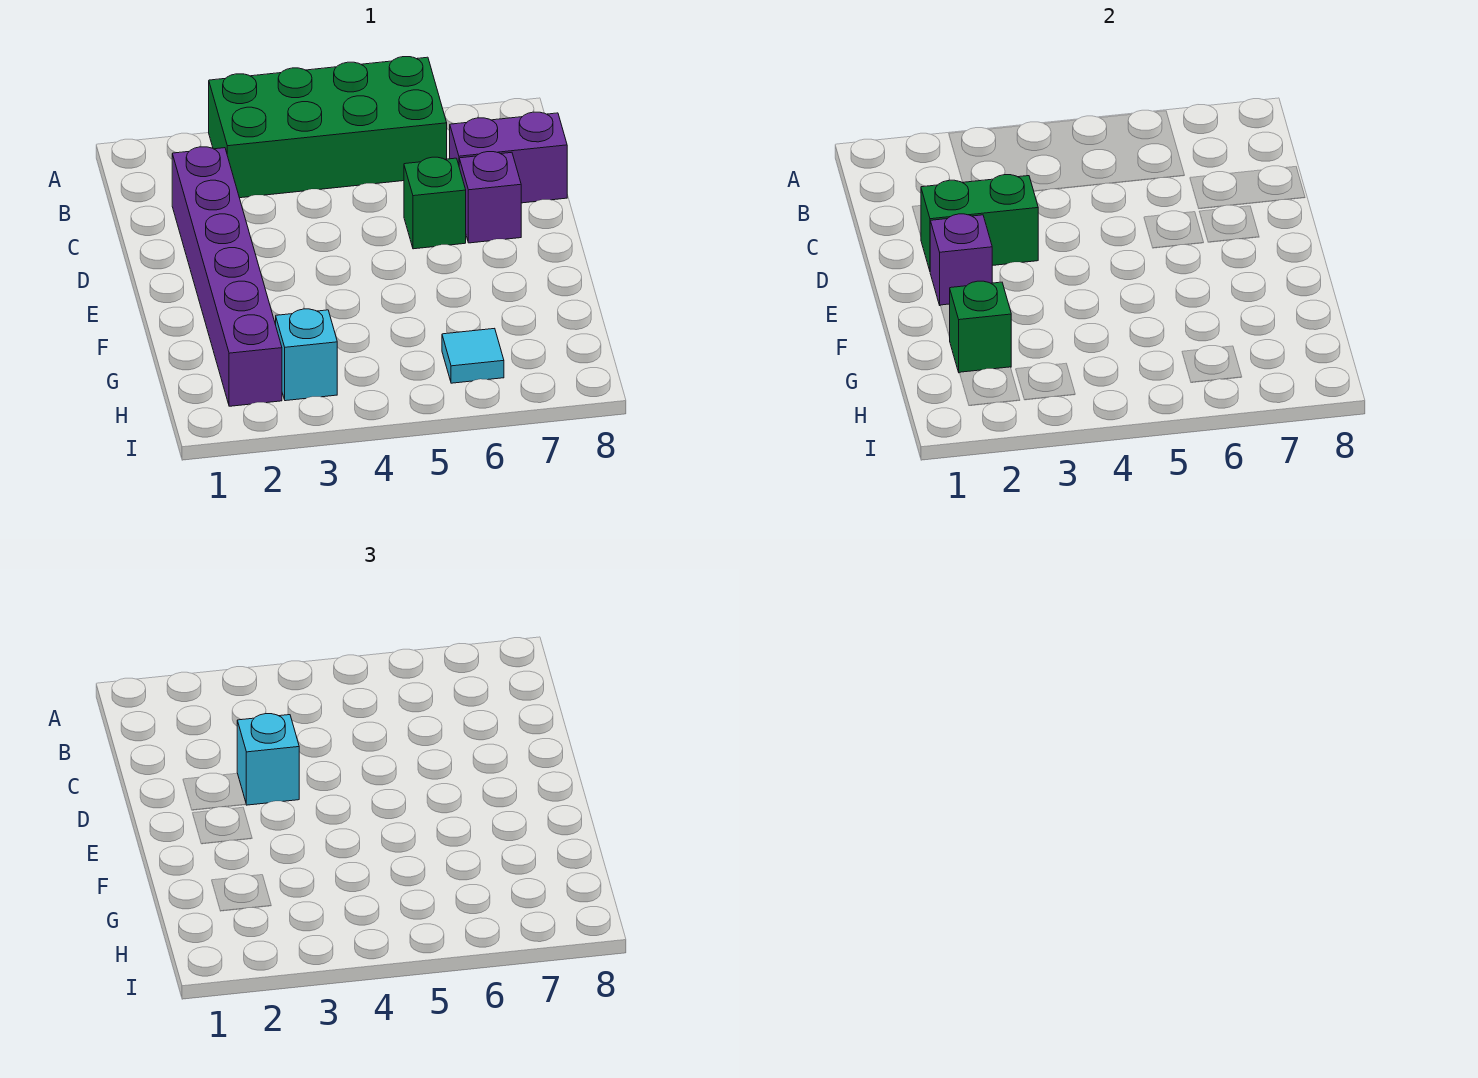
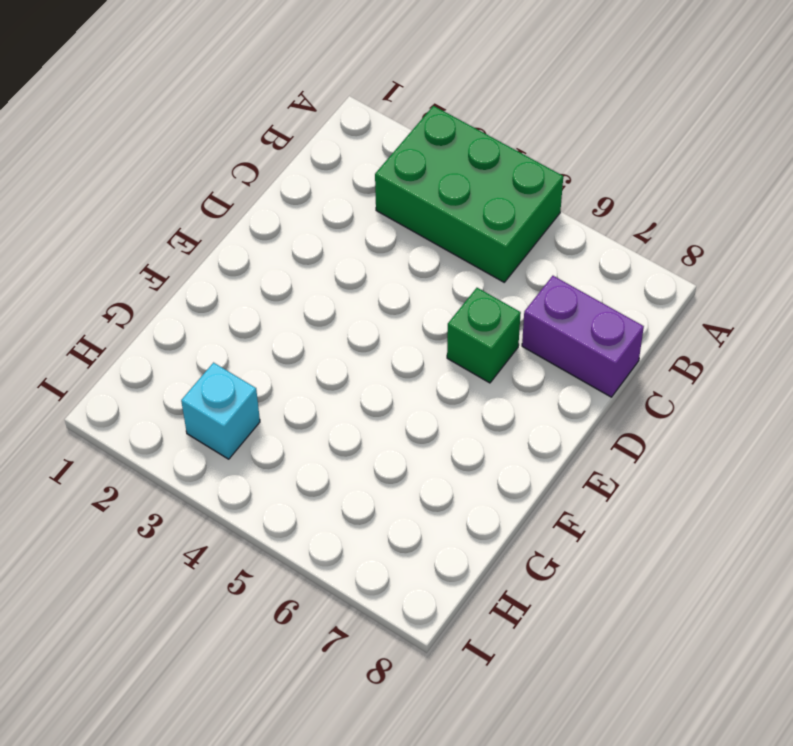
green brick A3:B5 level 1 -> green brick A3:B6 level 1
none -> purple brick C2:H2 level 1
none -> purple brick D7 level 1

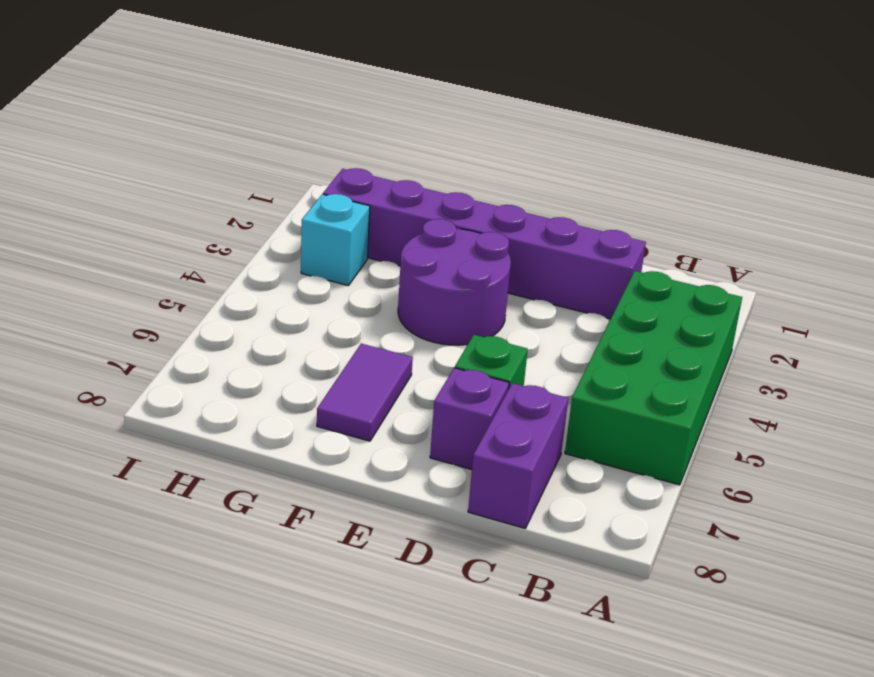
purple round brick E3:F4 level 1 -> none
purple tile F6:F7 level 1 -> none
none -> cyan tile H6 level 1
none -> green brick D2:D3 level 2

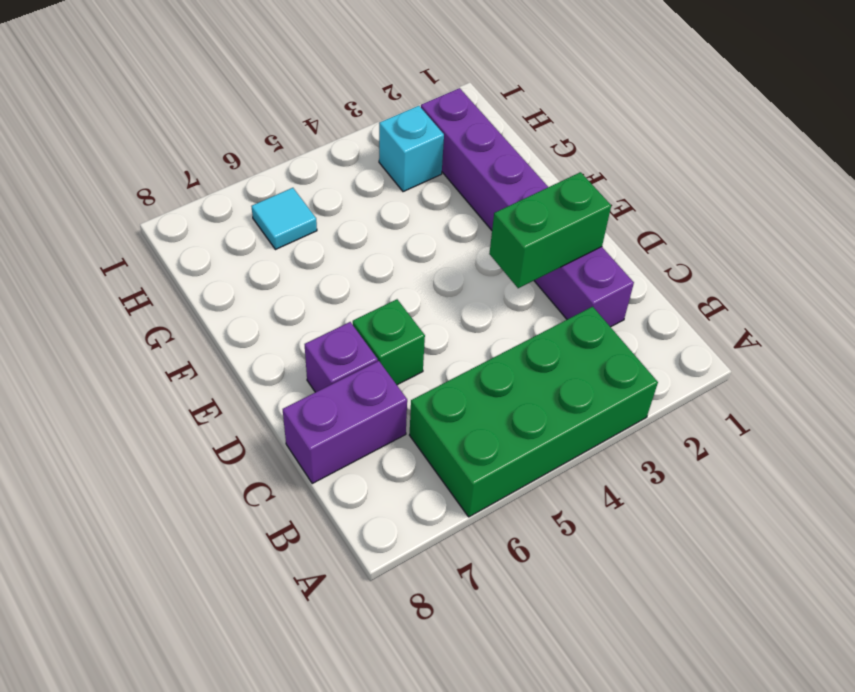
none -> purple brick E2 level 2
none -> green brick G2 level 2

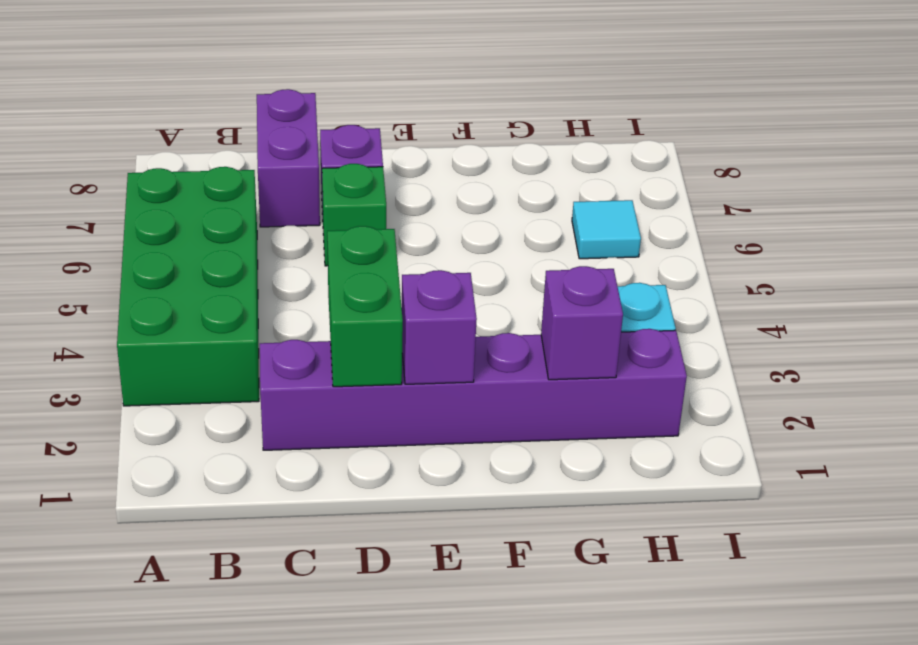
purple brick G2 level 2 -> green brick G2 level 2
none -> cyan brick D3 level 3

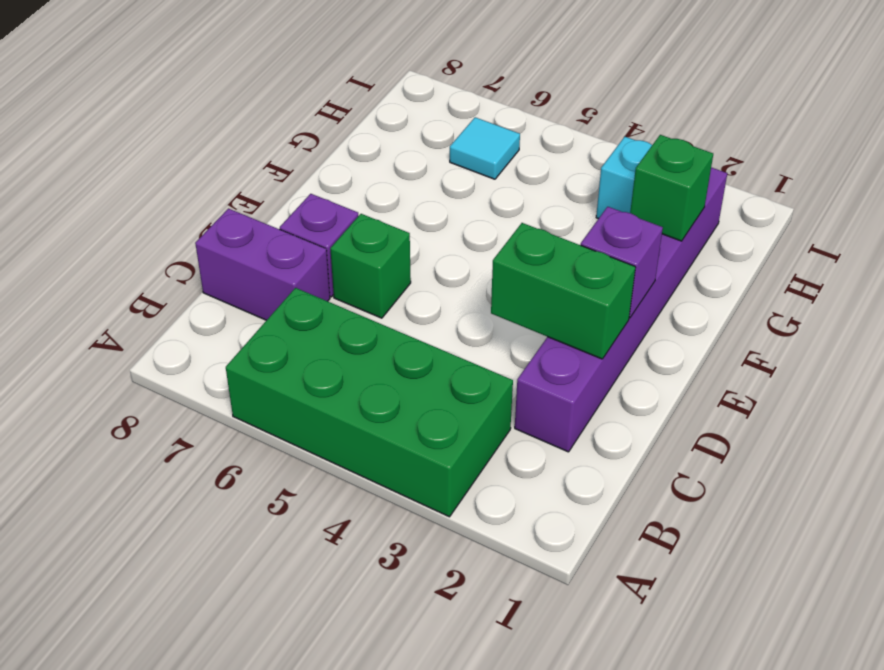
none -> cyan brick D3 level 3

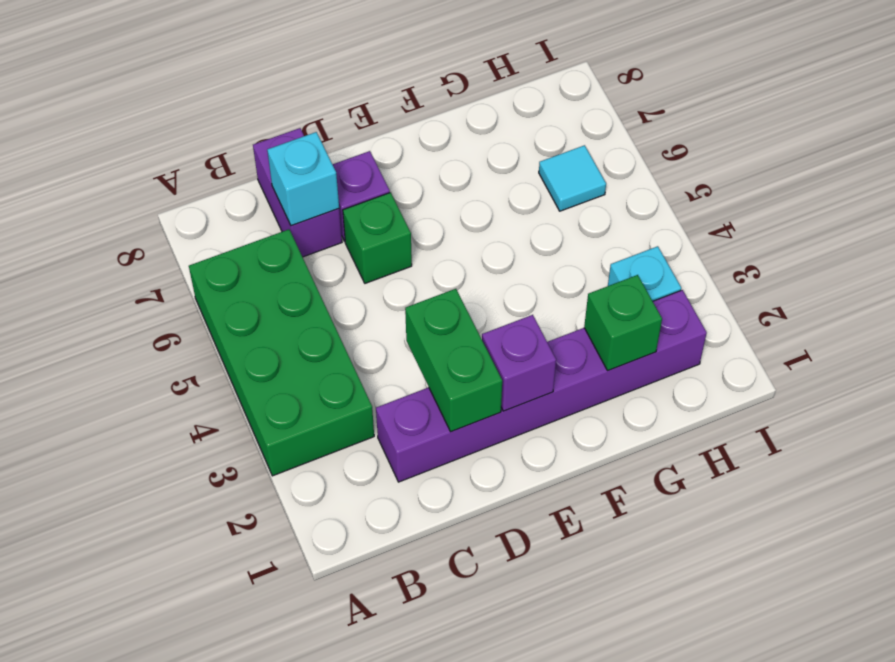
cyan brick C7 level 2 -> cyan brick D3 level 3

